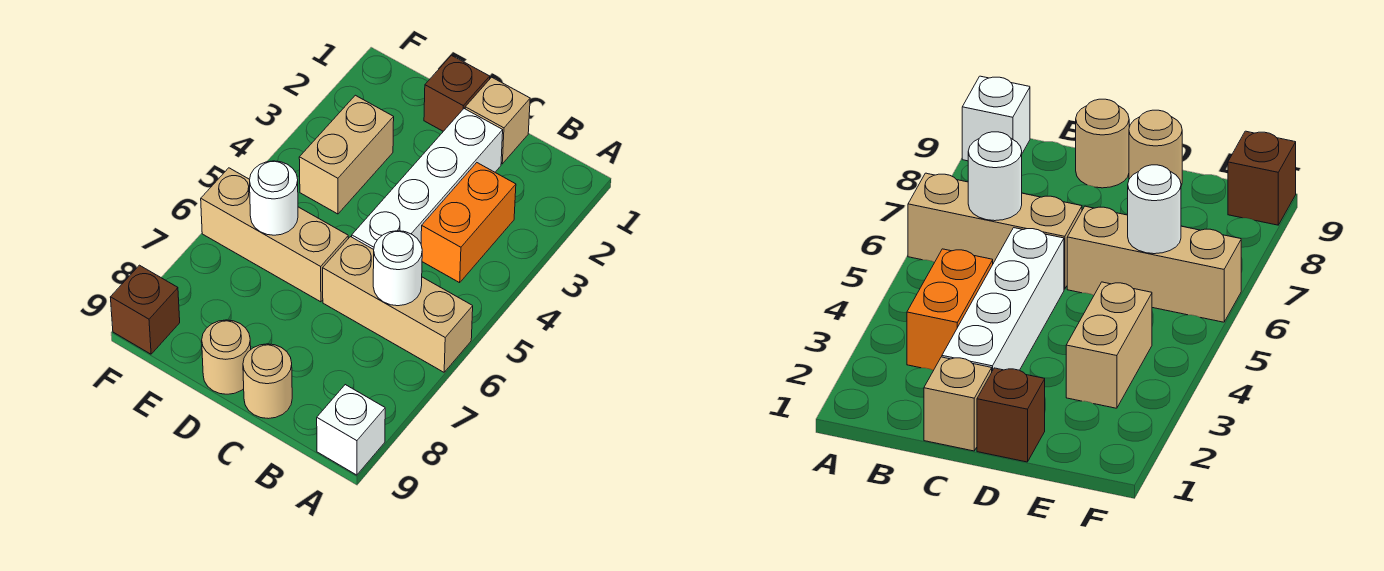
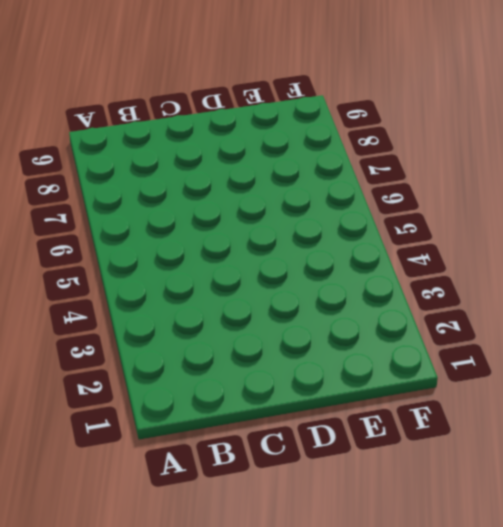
none -> tan brick A6:C6 level 1
none -> white brick A9 level 1
none -> orange brick B3:B4 level 1

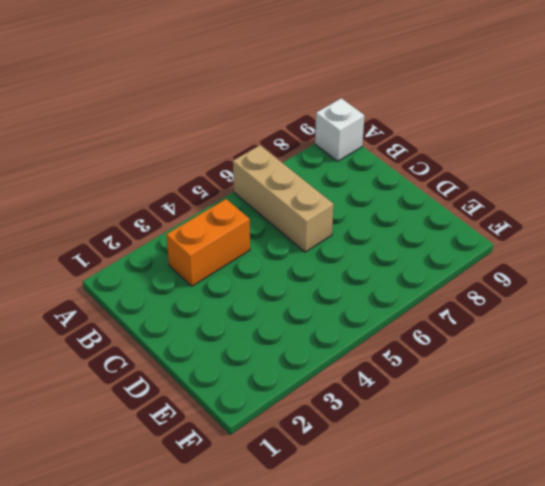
none -> tan brick C1 level 1
none -> white brick C2:C5 level 1
none -> tan round brick C9 level 1

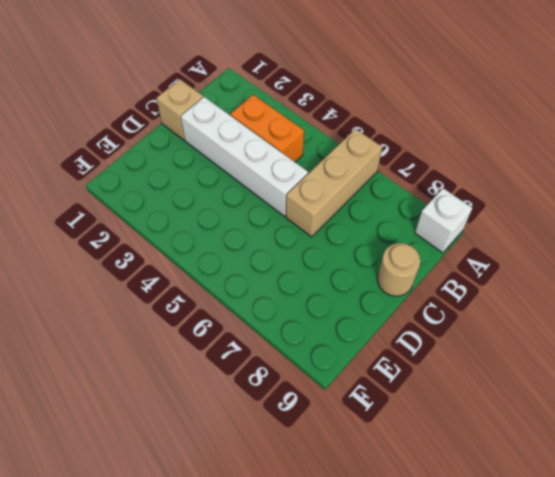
none -> brown brick D1 level 1
none -> tan brick D6:F6 level 1
none -> tan round brick D9 level 1

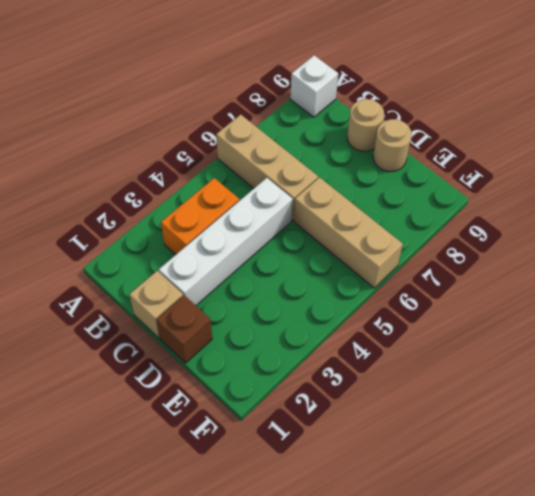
none -> tan brick E3:E4 level 1
none -> brown brick F9 level 1
none -> white round brick B6 level 2

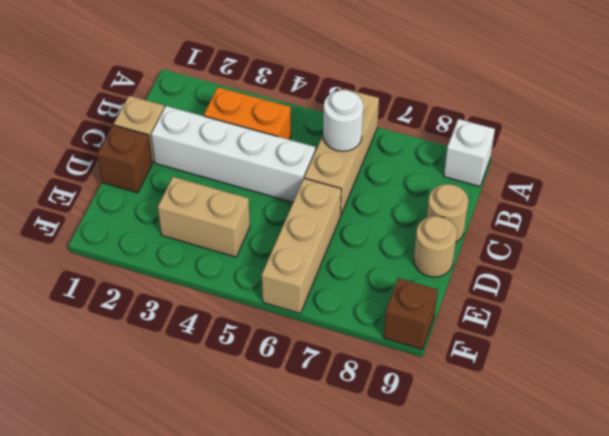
none -> white round brick E6 level 2

